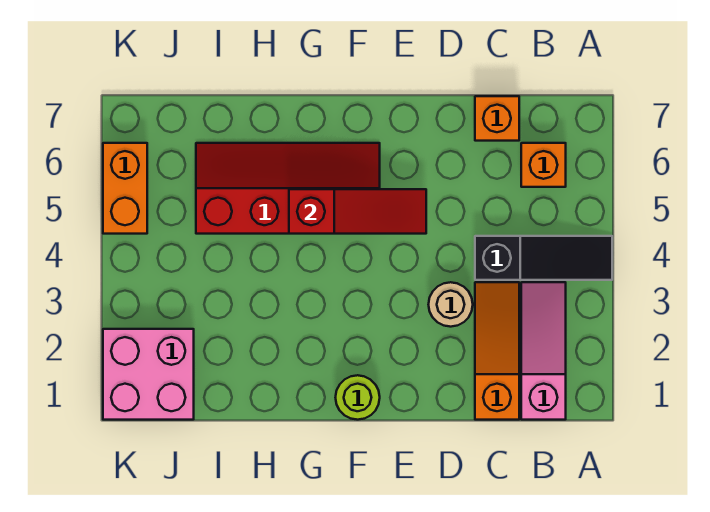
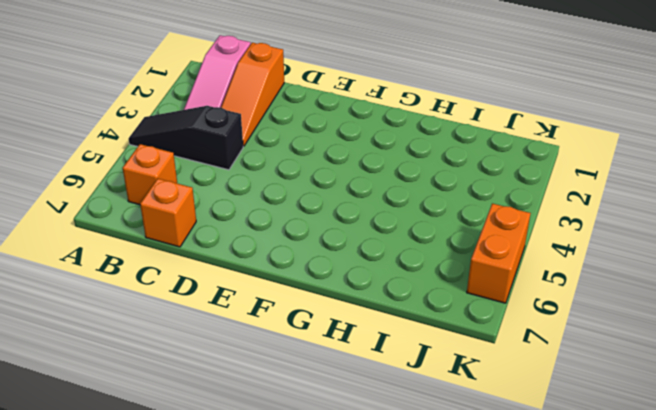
none -> tan round brick D3 level 1
none -> lime round brick F1 level 1

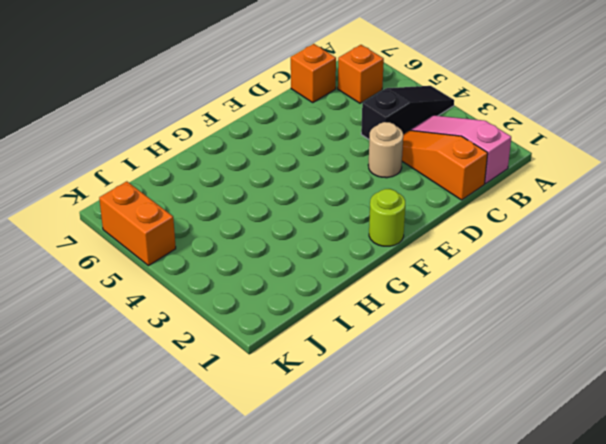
none -> red slope F5:I6 level 1 top 5
none -> pink brick J1:K2 level 1

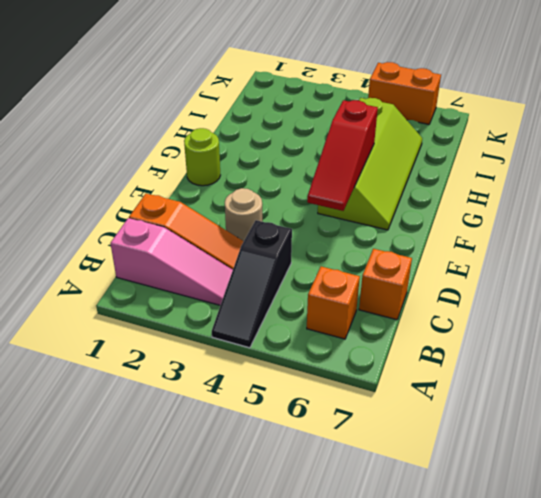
lime slope F5:I6 level 1 top 5 -> red slope F5:I6 level 1 top 5
none -> pink brick J1:K2 level 1

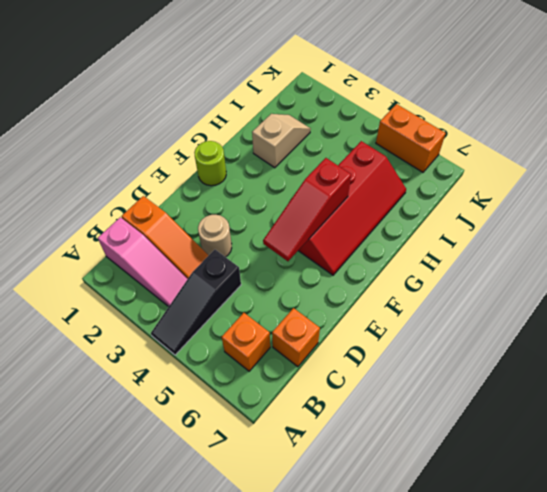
tan slope H2:I2 level 1 top H -> none
none -> pink brick J1:K2 level 1

